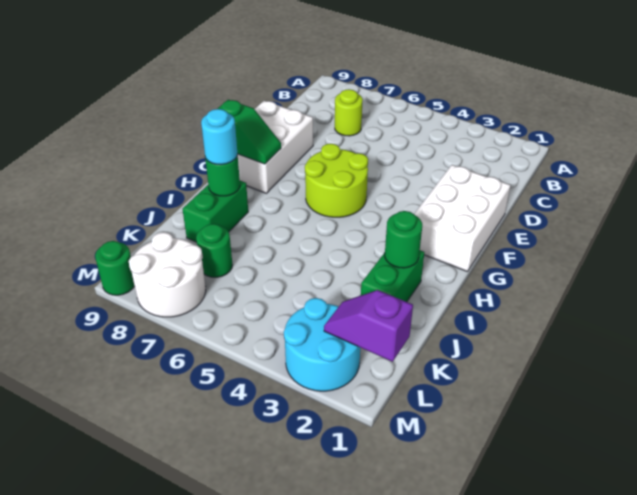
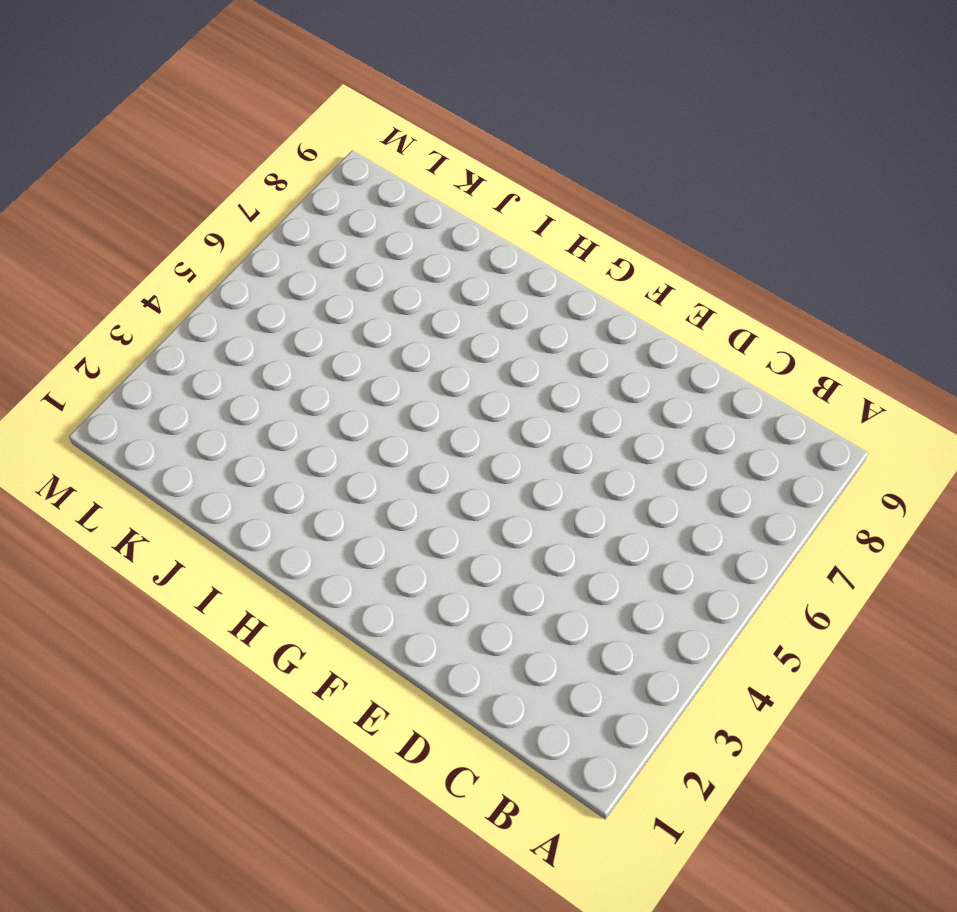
none -> lime round brick C7 level 1
none -> white brick E1:G2 level 1
none -> white brick E8:G9 level 1

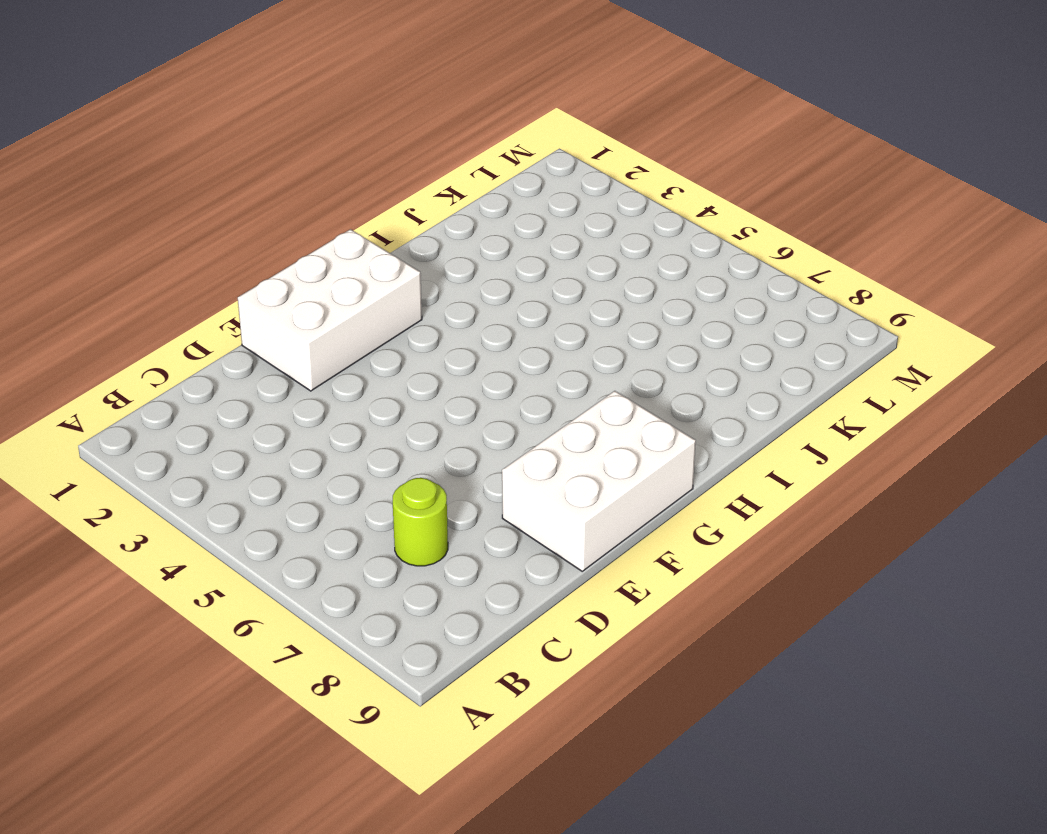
none -> lime round brick F5:G6 level 1
none -> green brick I2:J2 level 1
none -> green brick I8:J8 level 1

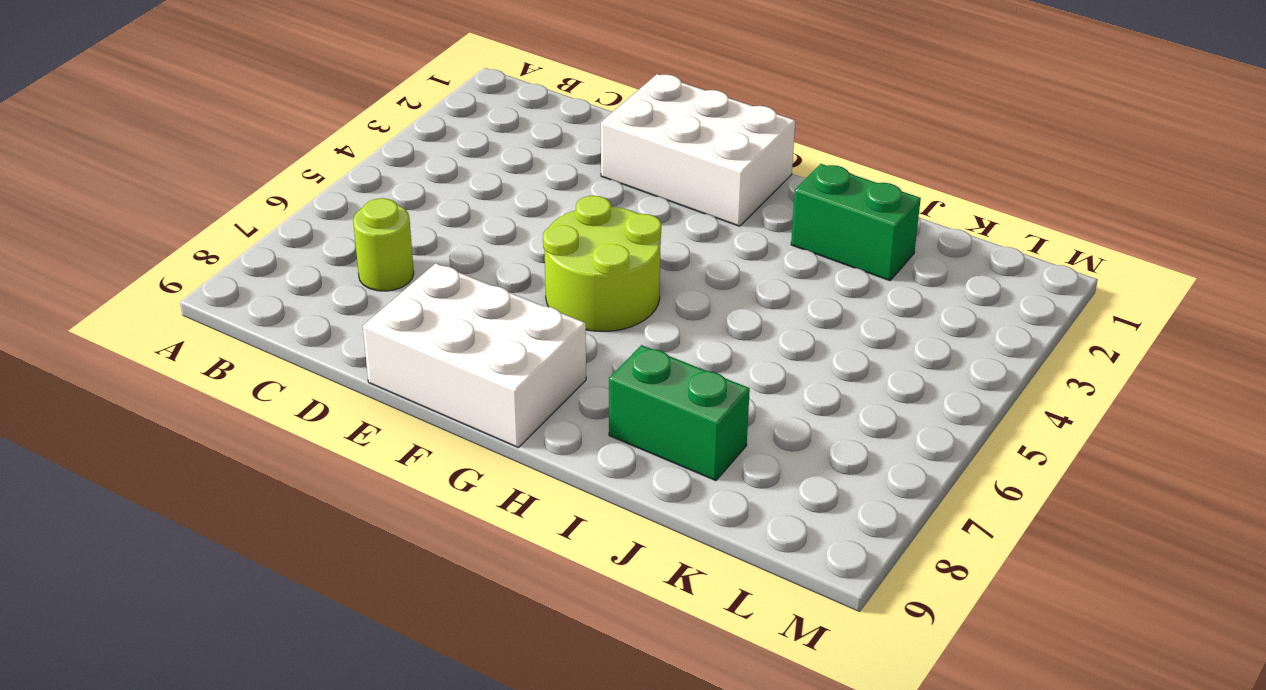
none -> green round brick K7 level 1
none -> cyan round brick L2:M3 level 1
none -> white round brick L7:M8 level 1

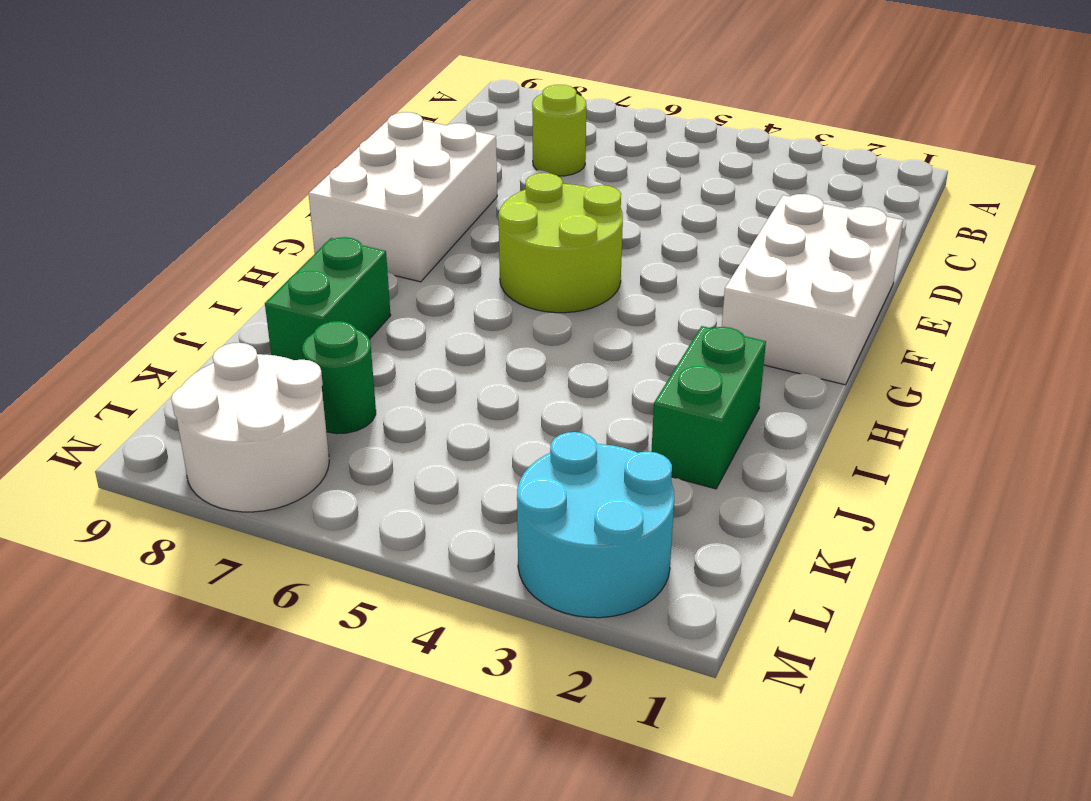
none -> green round brick M9 level 1
none -> green slope G8:G9 level 2 top 9
none -> green round brick I2 level 2

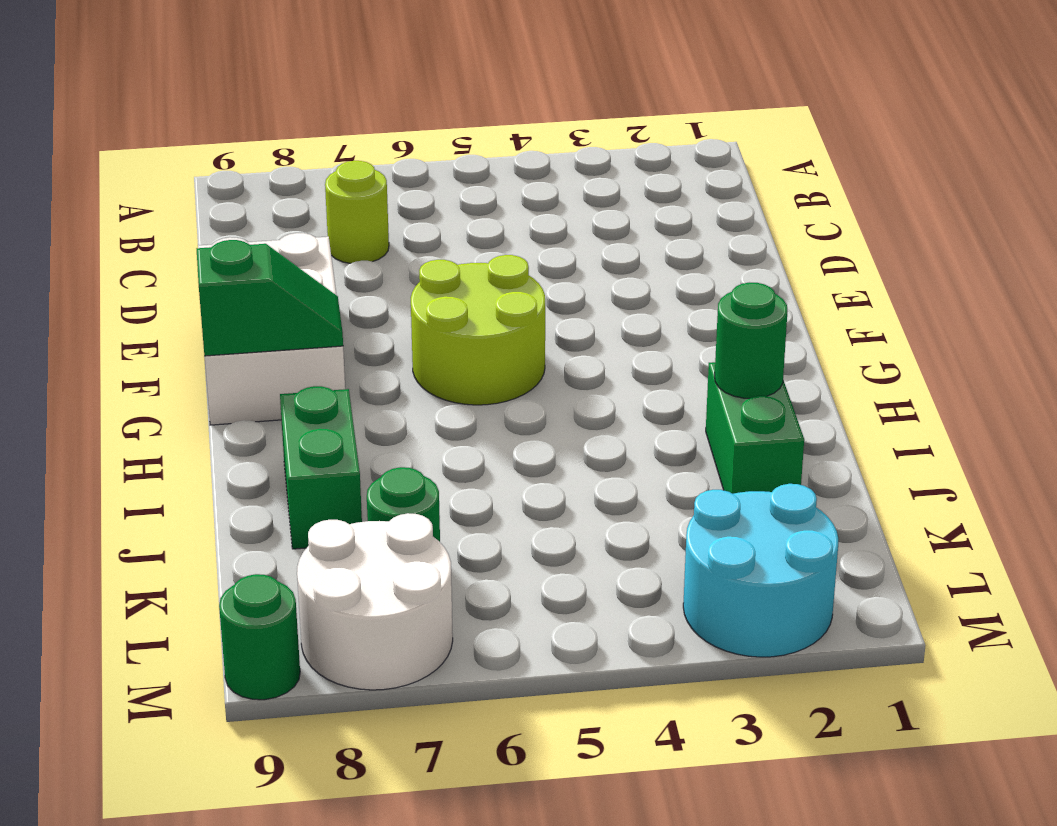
none -> white brick E1:G2 level 1
none -> green round brick I8 level 2
none -> purple slope L1:L2 level 2 top 1

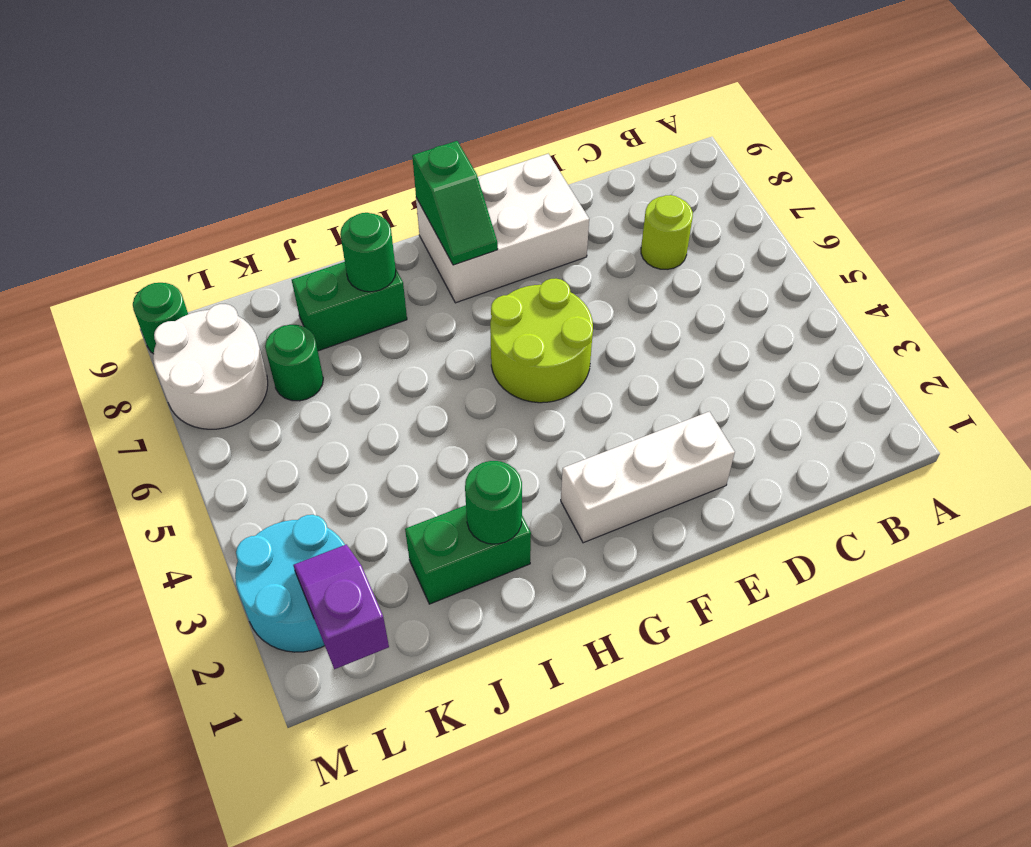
white brick E2:G2 level 1 -> white brick E1:G2 level 1
none -> cyan round brick I8 level 3

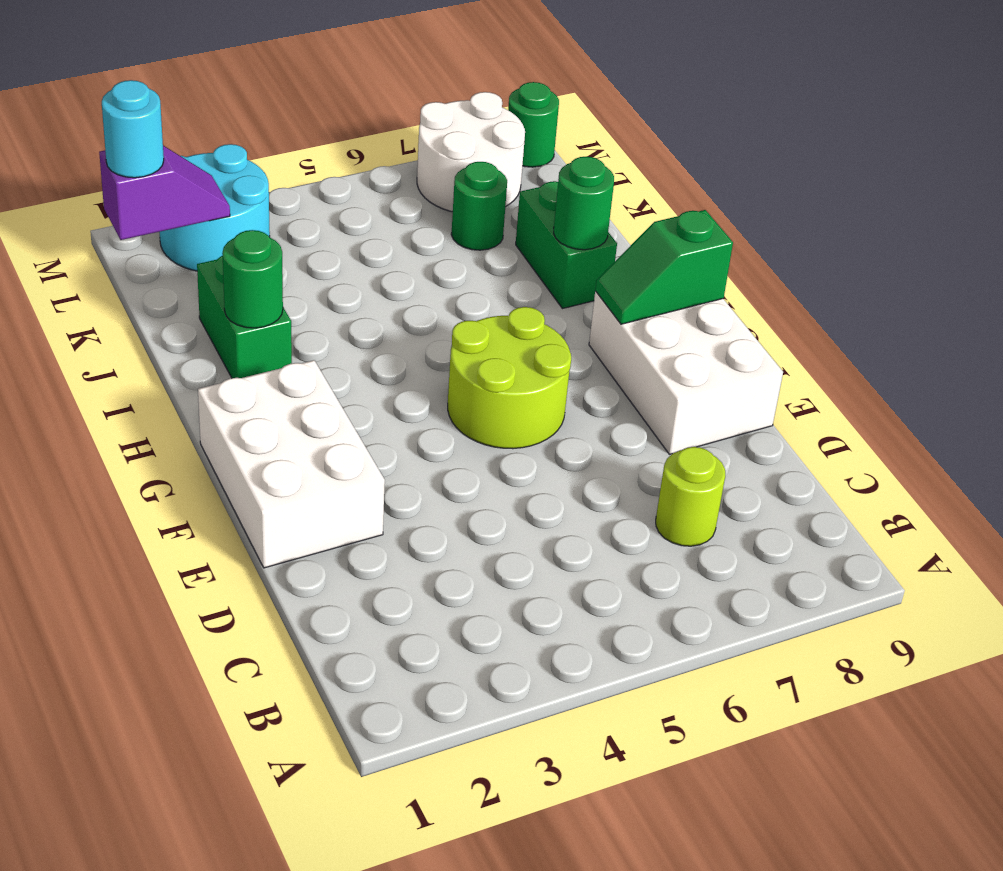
cyan round brick L1 level 3 -> cyan round brick I8 level 3

